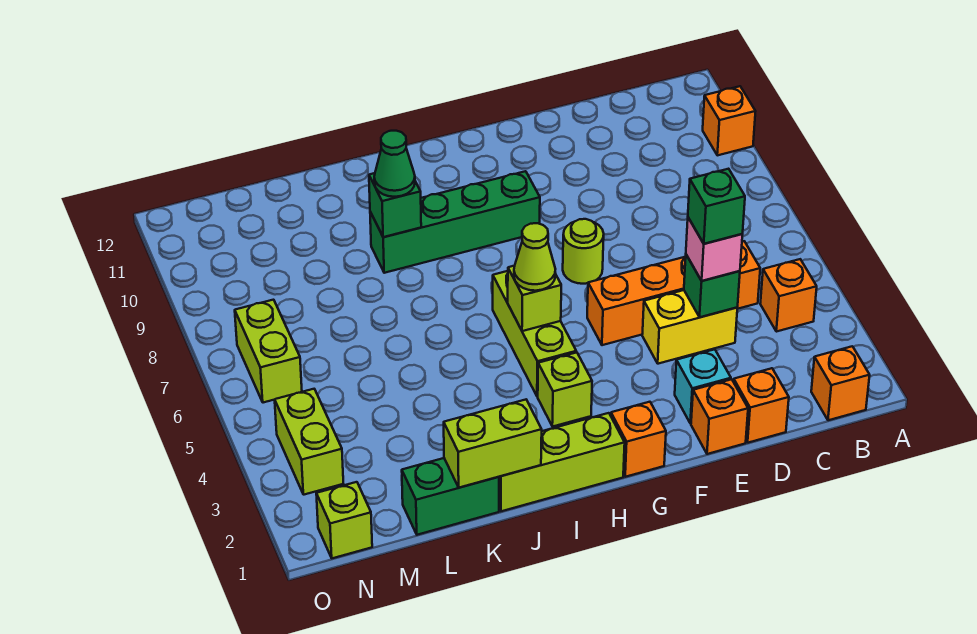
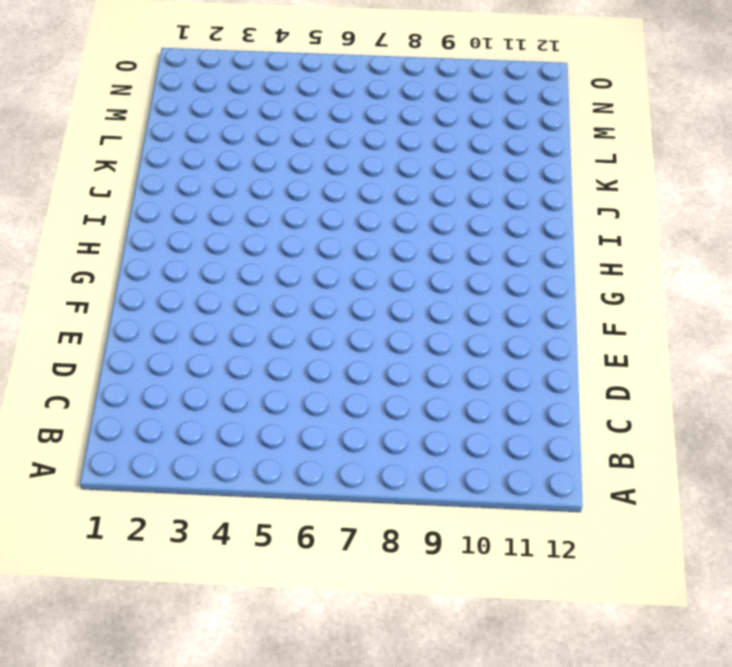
none -> orange brick A10 level 1
none -> orange brick B1 level 1
none -> orange brick B4 level 1

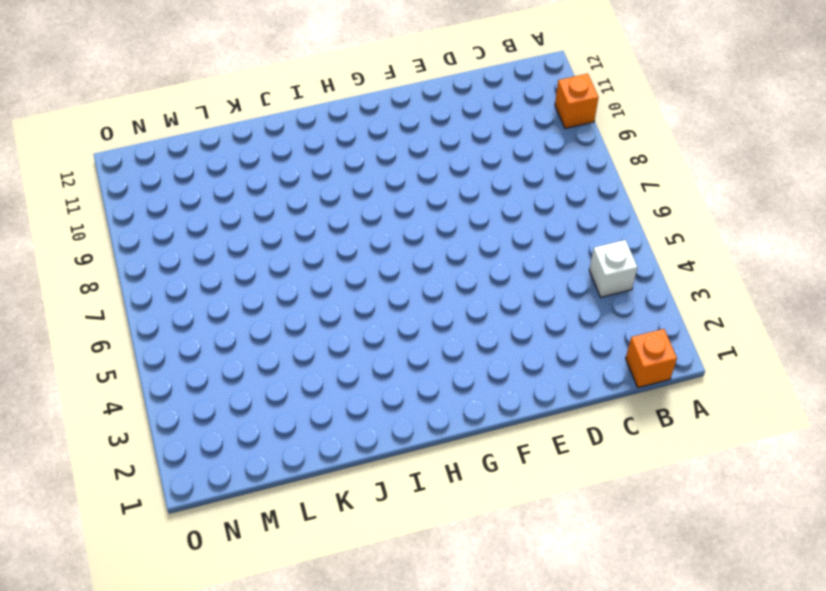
white brick B4 level 1 -> orange brick B4 level 1
none -> orange brick C5:F5 level 1
none -> orange brick D1 level 1
none -> yellow brick D4:E4 level 1

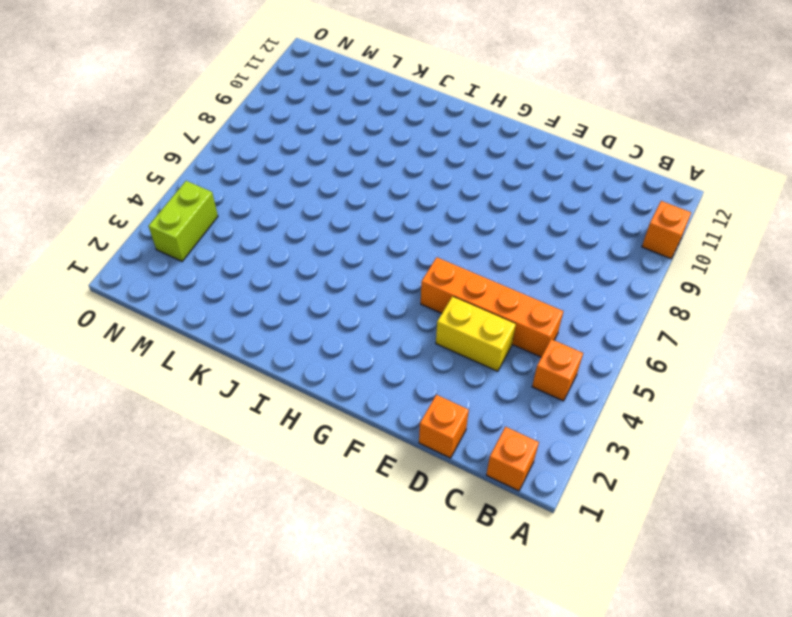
none -> orange brick E1 level 1
none -> cyan brick E2 level 1
none -> lime round brick F7 level 1

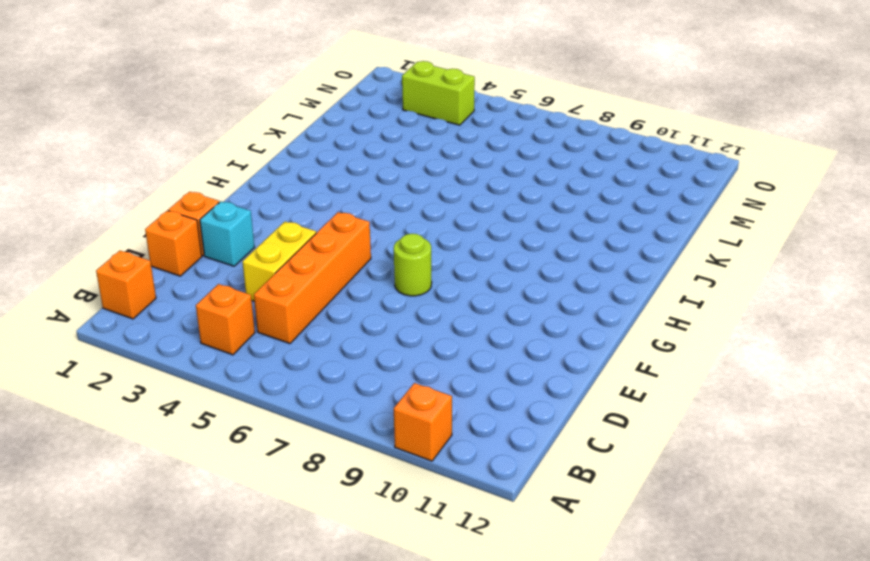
none -> orange brick G1 level 1
none -> green brick G9:J9 level 1
none -> lime brick H1:J1 level 1

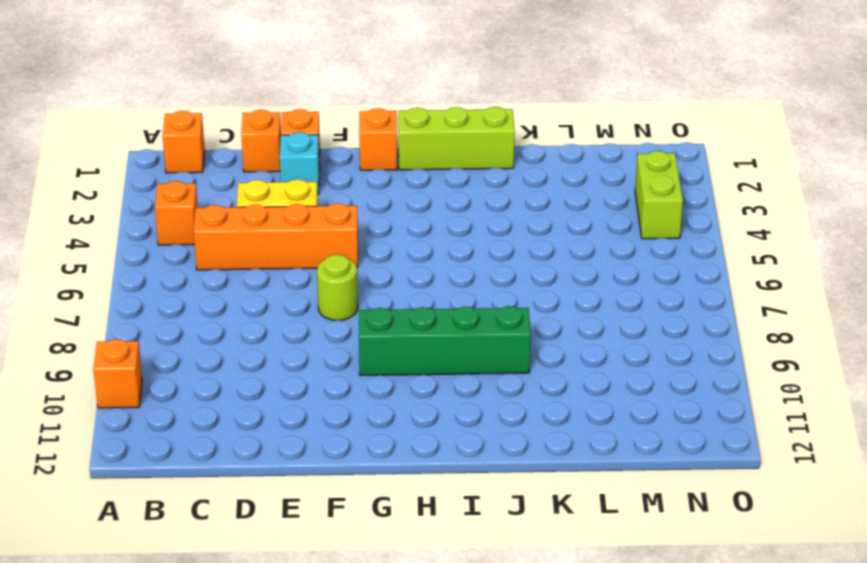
none -> lime brick H3 level 1
none -> lime brick H4:H6 level 1
none -> green brick K1:L1 level 1

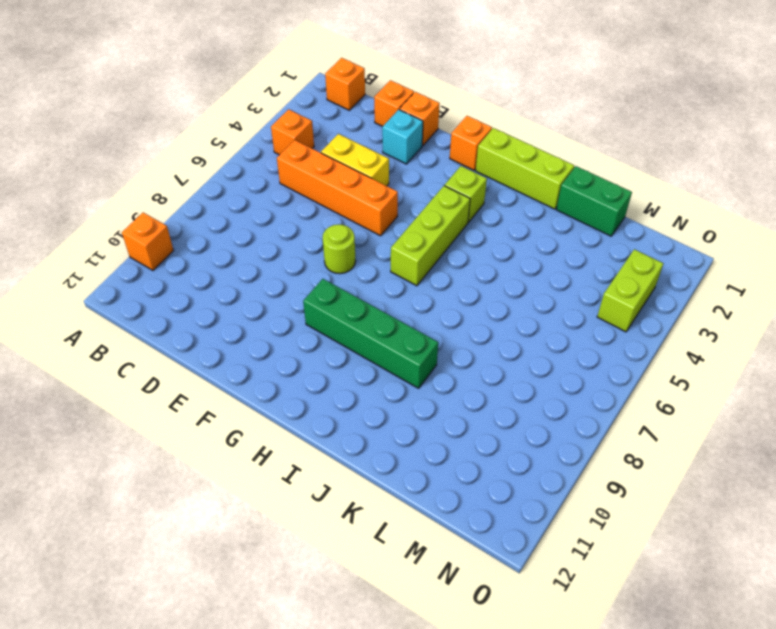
none -> lime brick N1 level 1
none -> lime brick N6:N7 level 1
none -> green brick D4 level 2

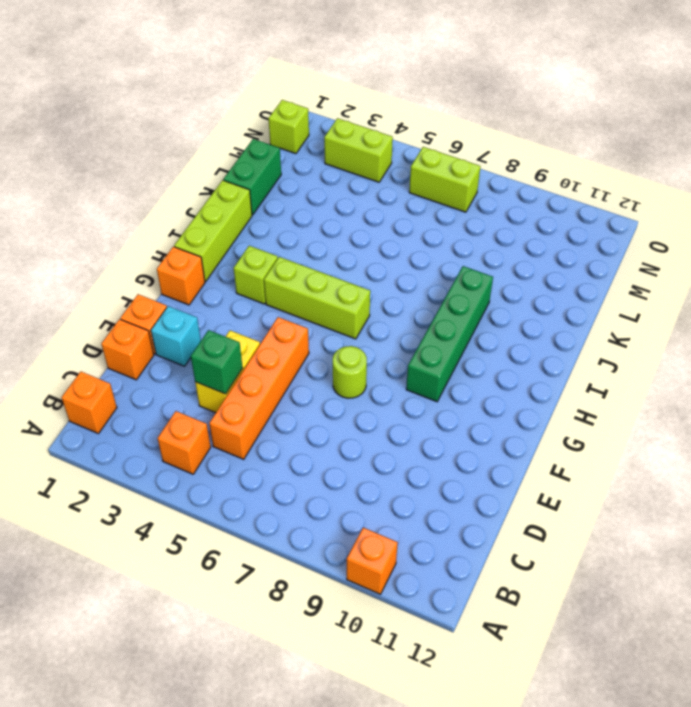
none -> lime brick H5 level 2
none -> lime brick J1:K1 level 2
none -> green brick J9 level 2

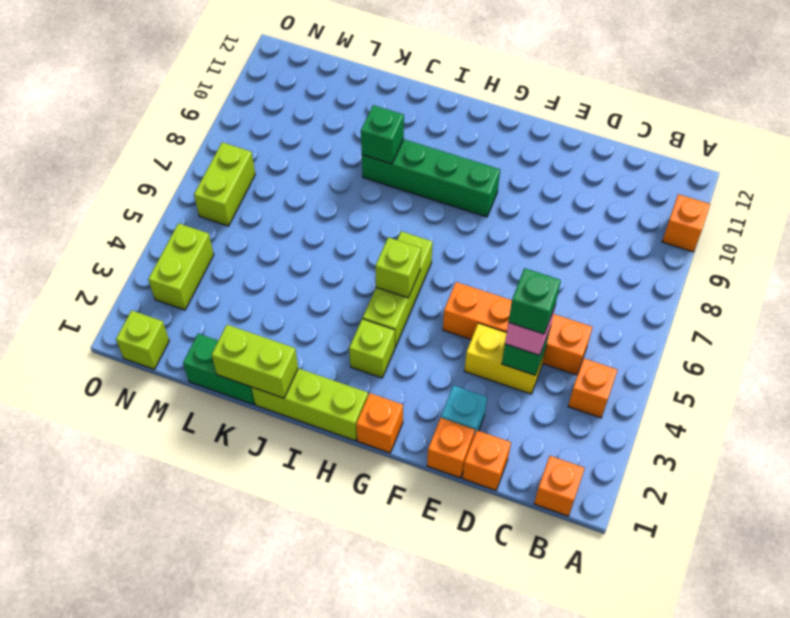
none -> lime round brick F7 level 1
none -> lime cone H5 level 3
none -> green cone J9 level 3

